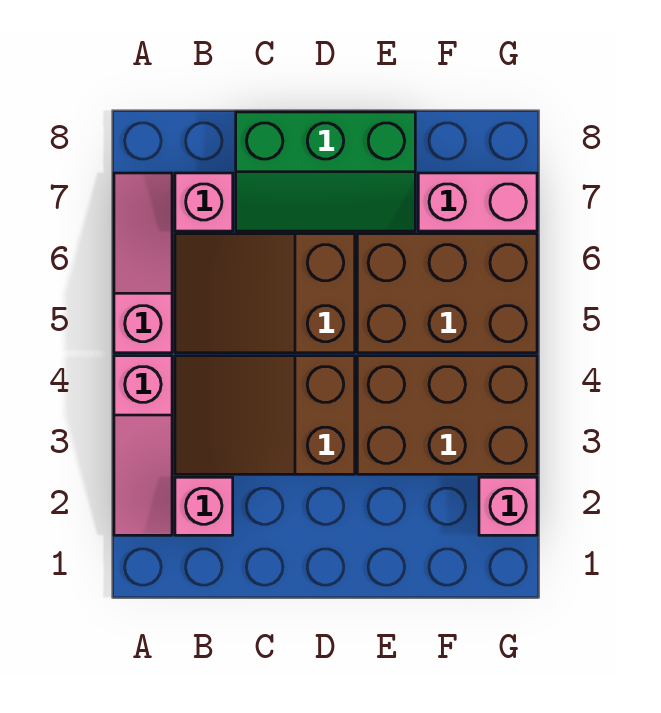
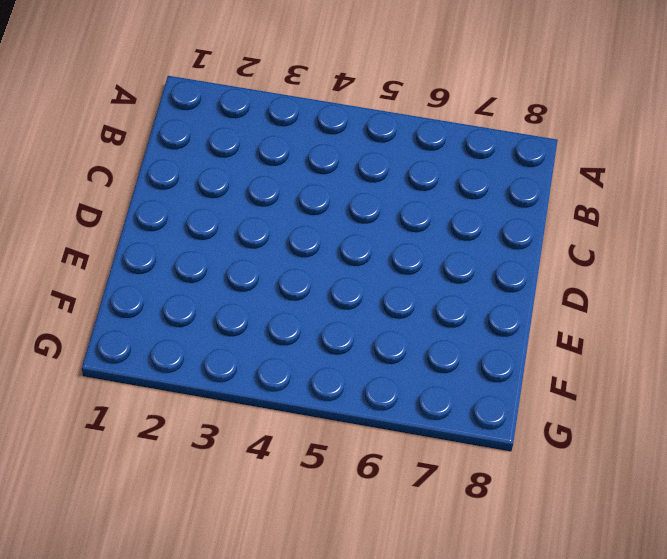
none -> pink slope A2:A4 level 1 top 4
none -> pink slope A5:A7 level 1 top 5

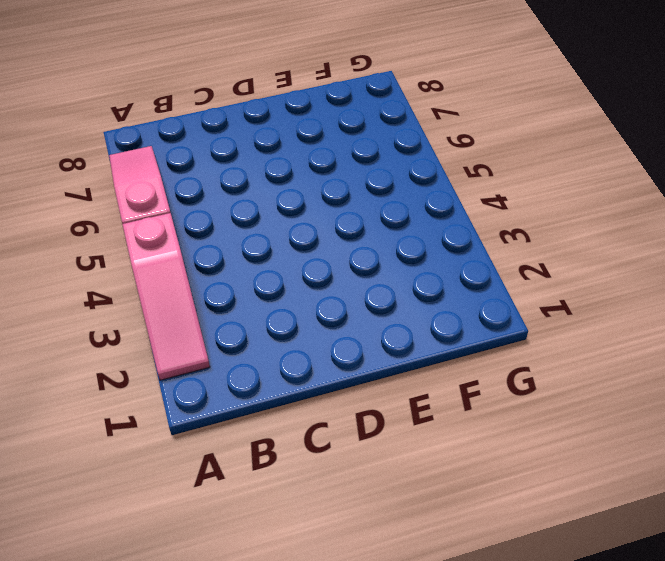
none -> pink brick B2 level 1
none -> brown slope B3:D4 level 1 top D

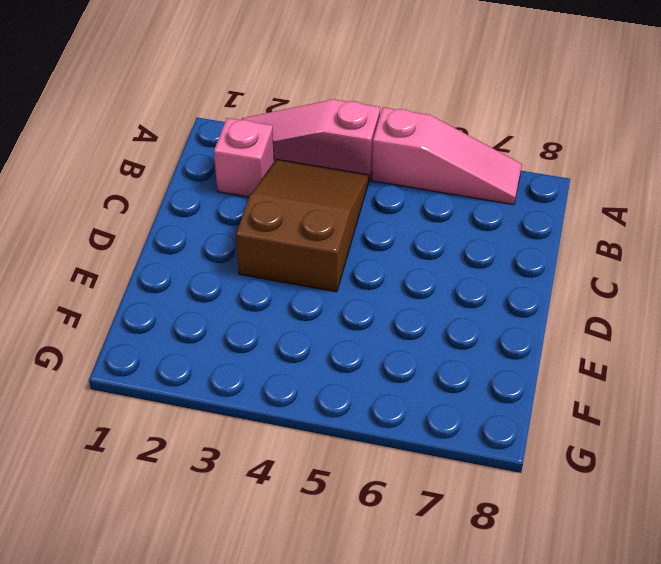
none -> brown slope B5:D6 level 1 top D
none -> pink brick B7 level 1

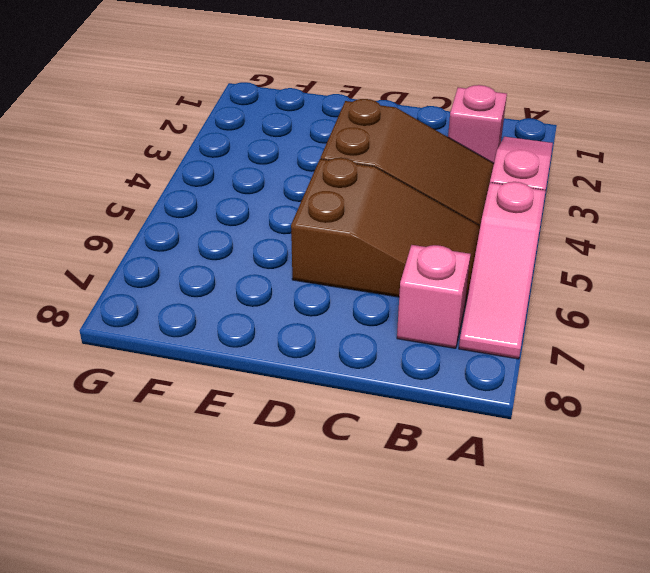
none -> green slope C7:E8 level 1 top 8
none -> brown brick E3:G4 level 1

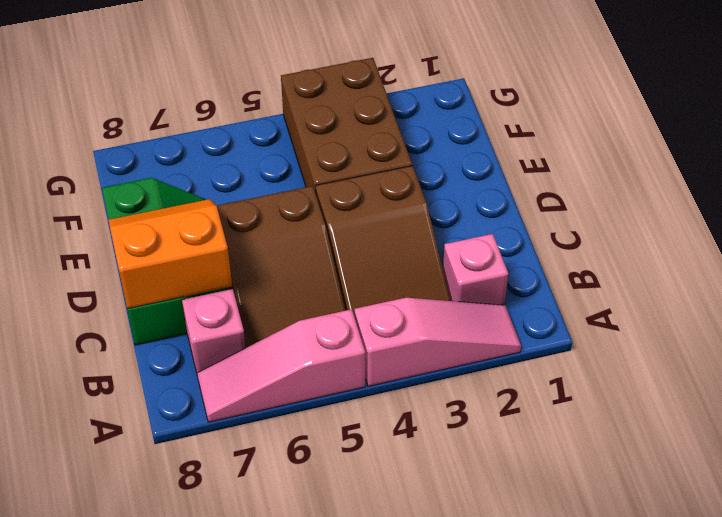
orange slope C7:D8 level 2 top C -> none
none -> brown brick E5:G6 level 1
none -> pink brick F7:G7 level 1

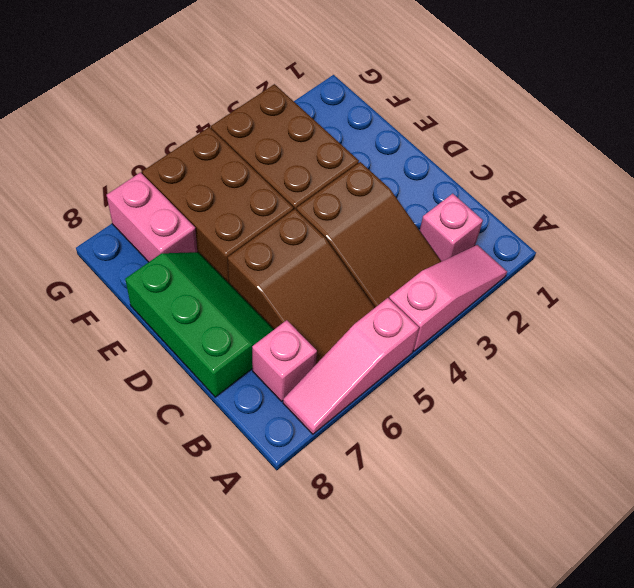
none -> pink brick G2 level 1

